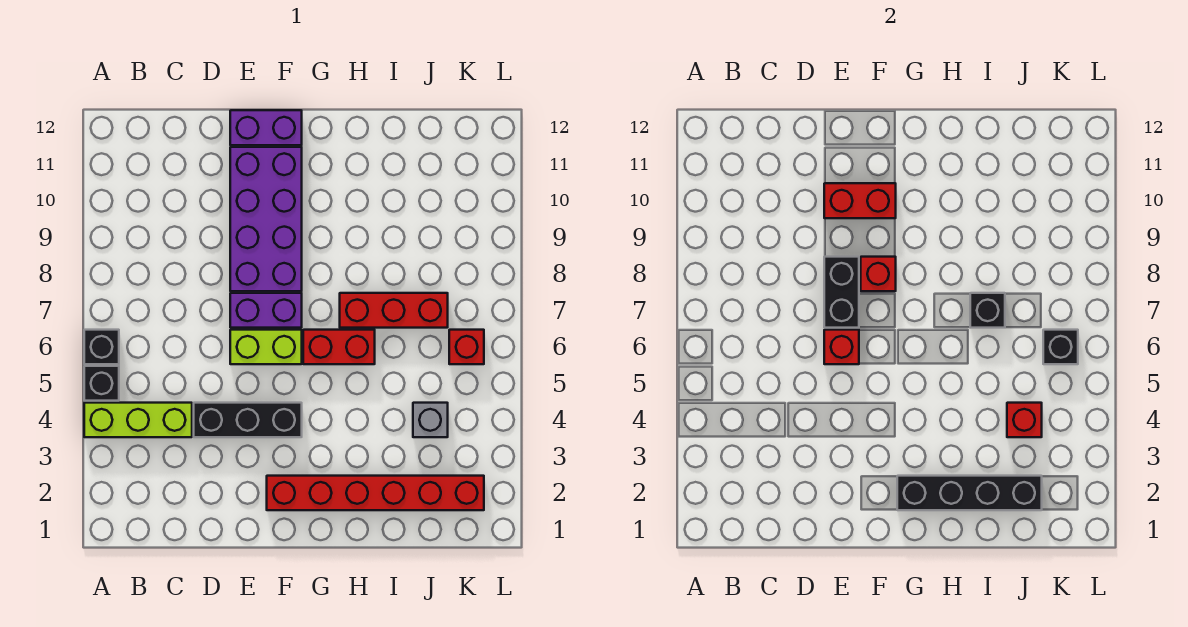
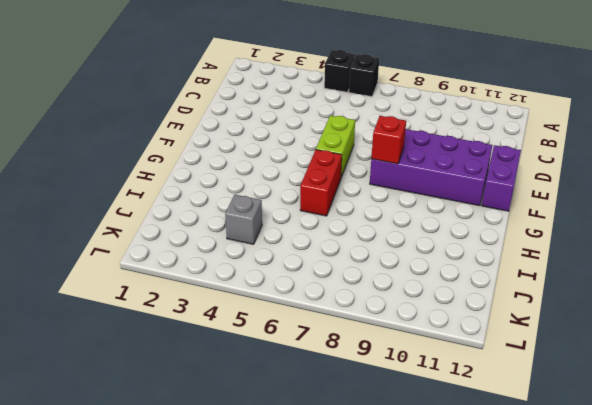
none -> lime brick A4:C4 level 1
none -> black brick D4:F4 level 1
none -> purple brick E7:F7 level 1

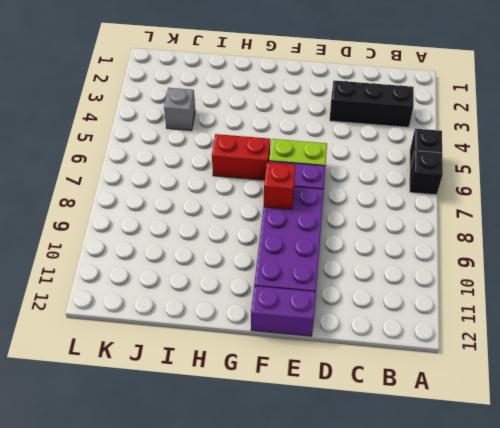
black brick B3:D3 level 1 -> black brick D4:F4 level 1
none -> lime brick A4:C4 level 1
none -> red brick F2:K2 level 1
none -> red brick H7:J7 level 1

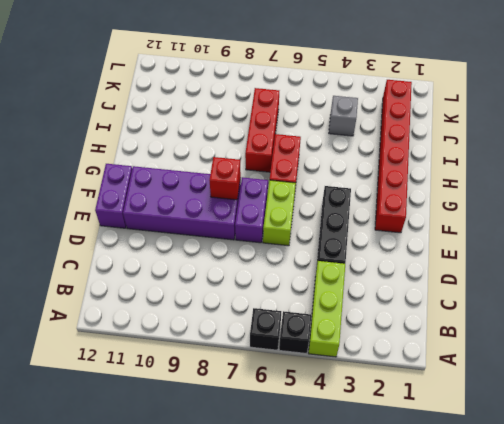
none -> red brick K6 level 1
none -> red brick E6 level 2
none -> black brick E7:E8 level 2

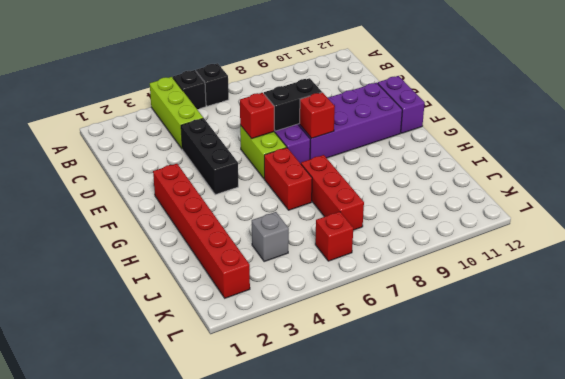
none -> red brick E10:F10 level 2
none -> black brick G2:J2 level 2
none -> black brick I7 level 2

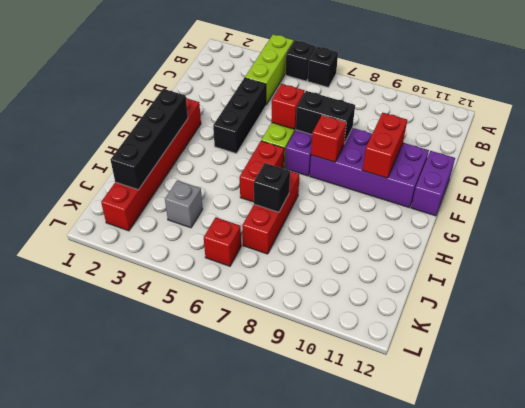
none -> red brick J4 level 2
none -> black brick K6 level 2

